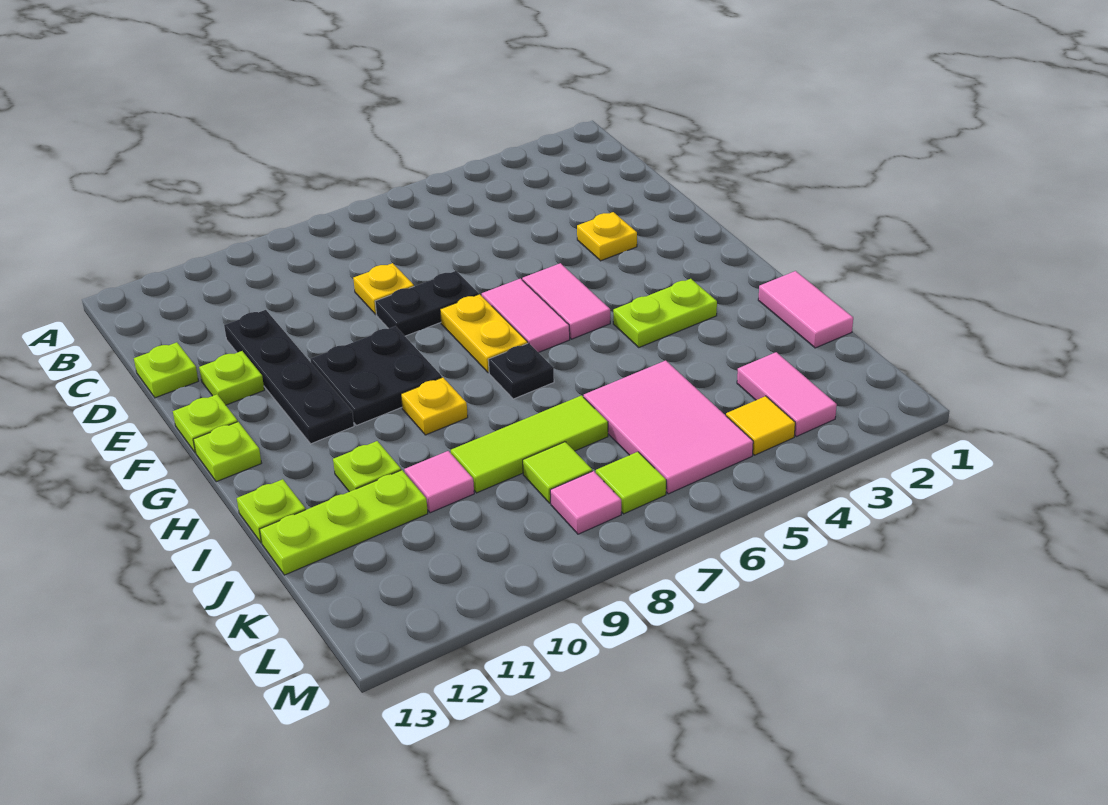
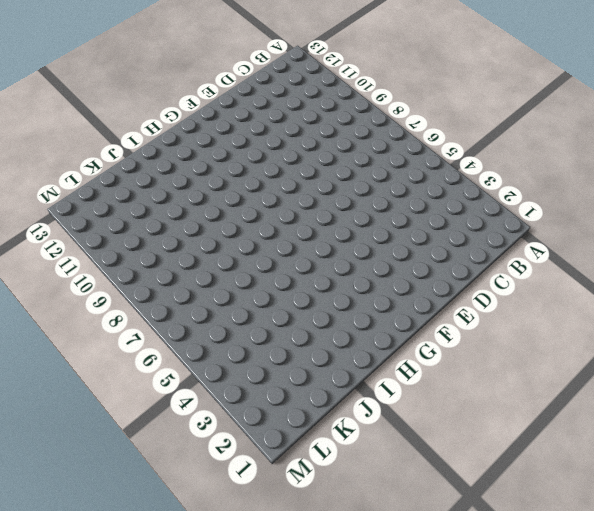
none -> yellow plate D8 level 1
none -> black plate D11:G11 level 1
none -> lime plate D13 level 1

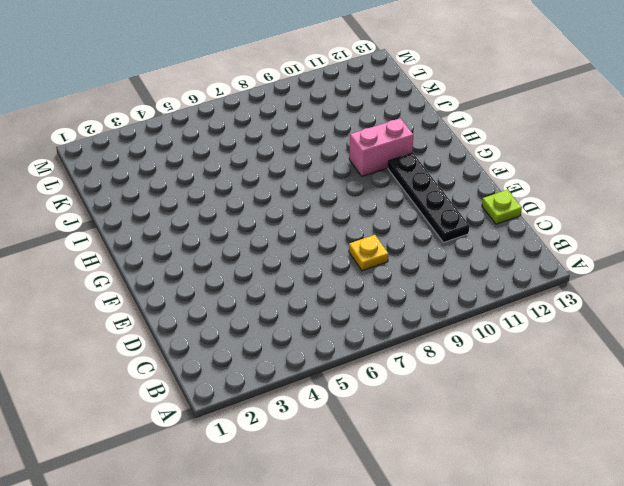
pink brick H10:H11 level 1 -> none
none -> yellow plate E3 level 1
none -> black plate E7:E8 level 1
none -> lime plate E12 level 1

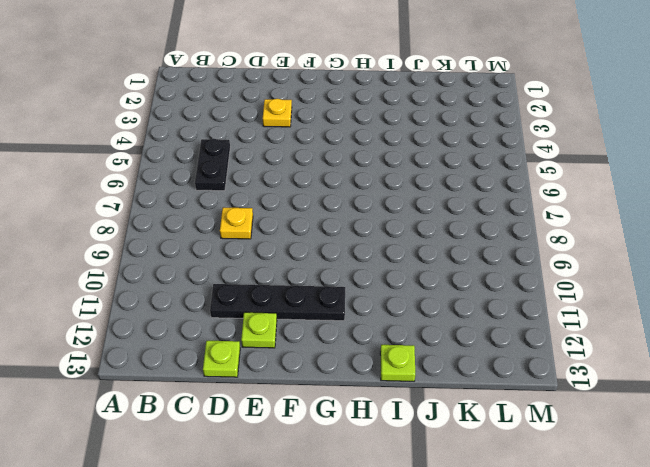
black plate C5:C6 level 1 -> black plate E7:E8 level 1
none -> pink tile F5:G5 level 1
none -> pink tile F6:G6 level 1
none -> yellow plate F7:G7 level 1

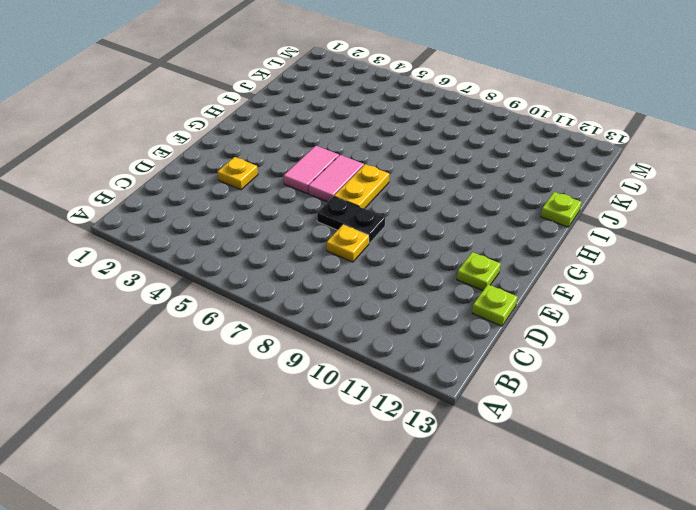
none -> black plate D11:G11 level 1
none -> black plate F9:G10 level 1
none -> lime plate F13 level 1

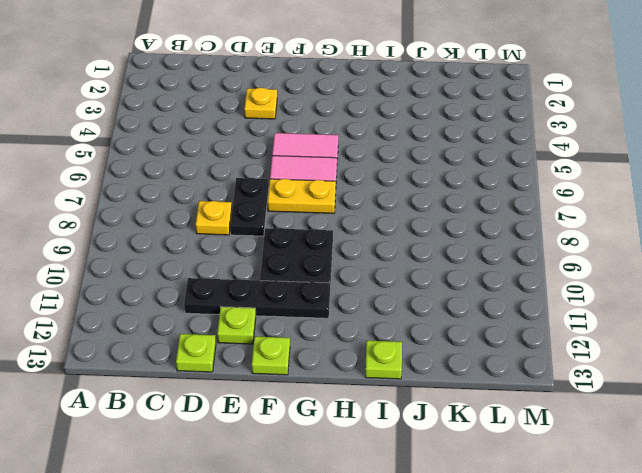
none -> lime plate G13 level 1
none -> lime plate H3:H4 level 1
none -> black plate H7 level 1

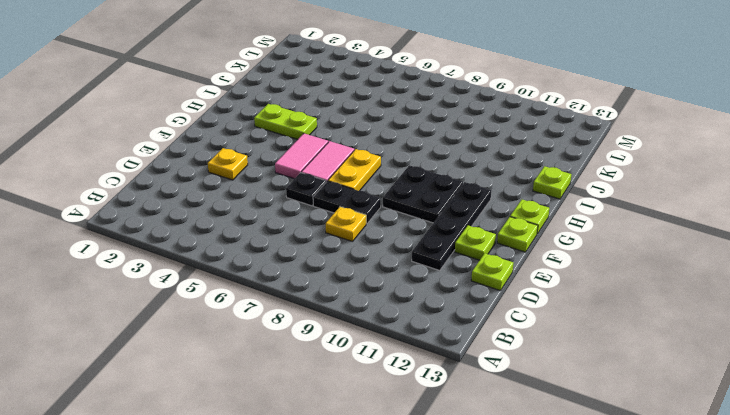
black plate E6 level 1 -> black plate H7 level 1
none -> yellow plate H9 level 1
none -> pink tile I1:J1 level 1
none -> lime plate I11 level 1

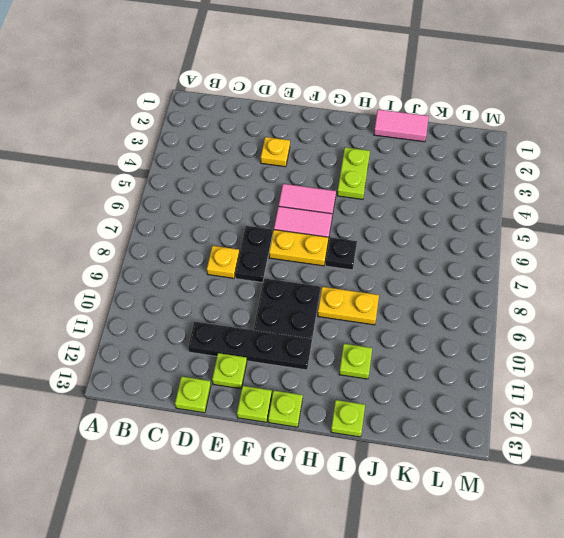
yellow plate H9:I9 level 1 -> yellow plate H9 level 1
none -> pink tile J5:L6 level 1
none -> lime tile J7:J9 level 1
none -> pink tile J10 level 1

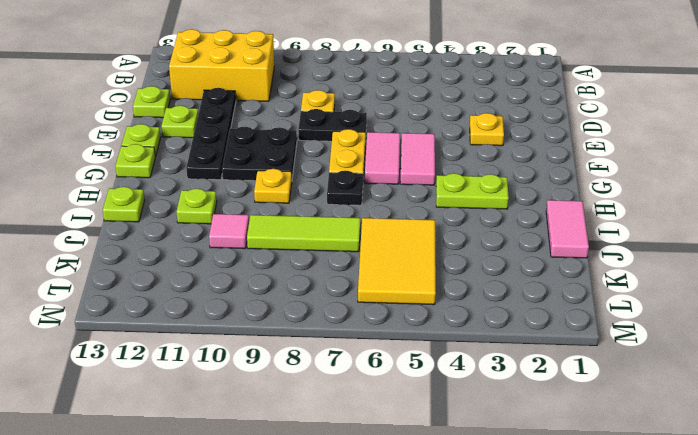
yellow brick B10:C12 level 1 -> none
yellow tile J5:L6 level 1 -> pink tile J5:L6 level 1
none -> lime plate J11:J13 level 1
none -> pink tile K3:L3 level 1
none -> lime tile K8 level 1

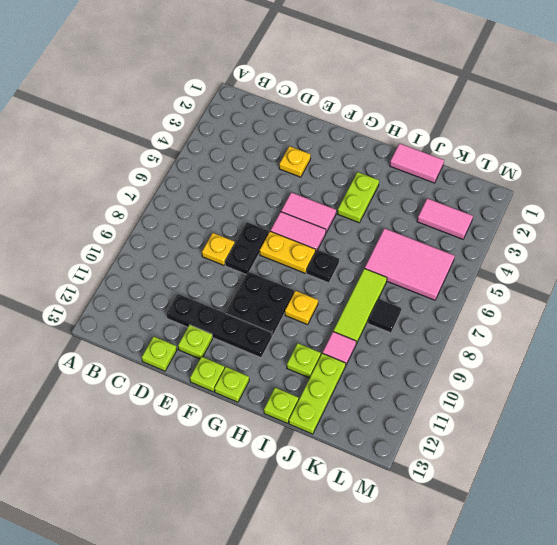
black tile K8 level 1 -> lime tile K8 level 1
none -> yellow tile L4 level 1
none -> lime tile L7 level 1
none -> pink tile L8 level 1

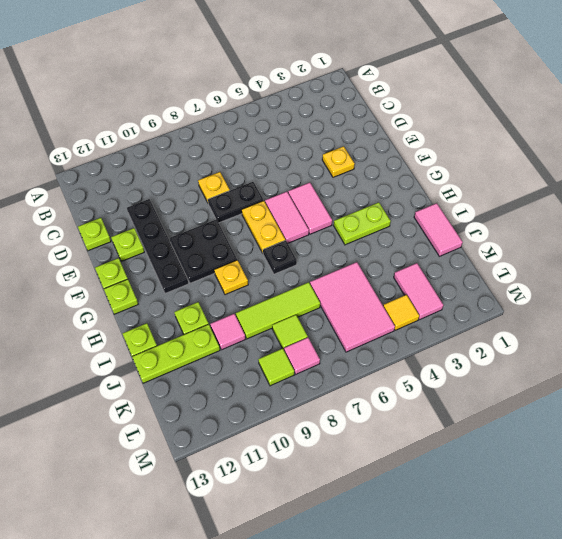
lime tile L9 level 1 -> lime tile L7 level 1

